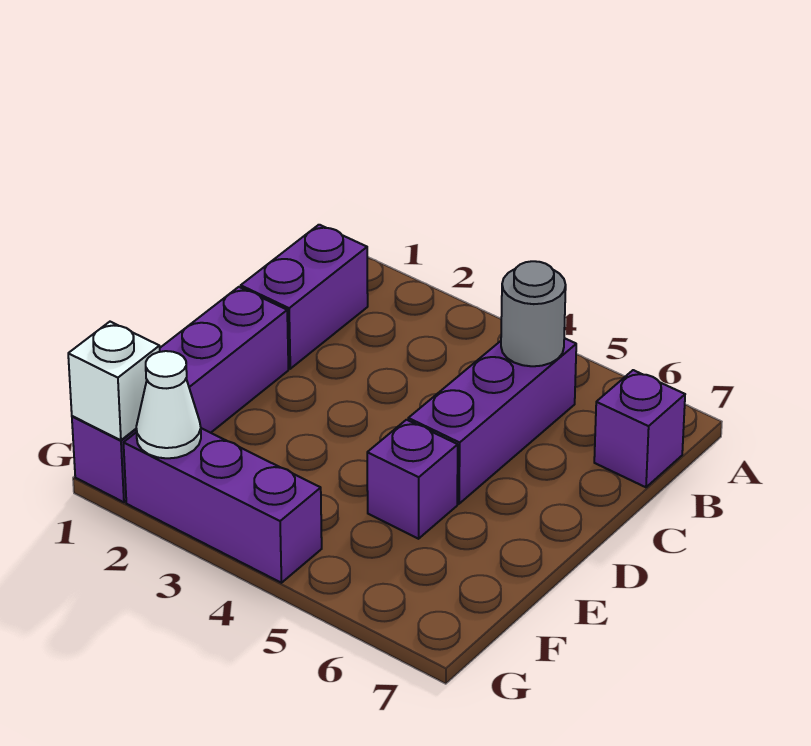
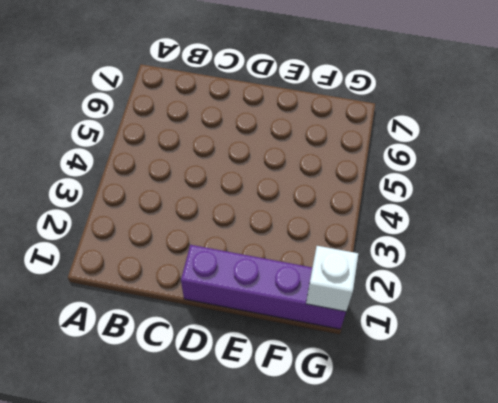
none -> purple brick B1:C1 level 1
none -> purple brick B5:D5 level 1

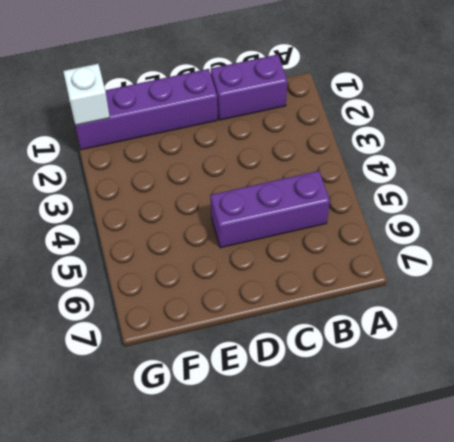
none -> purple brick B7 level 1
none -> purple brick E5 level 1

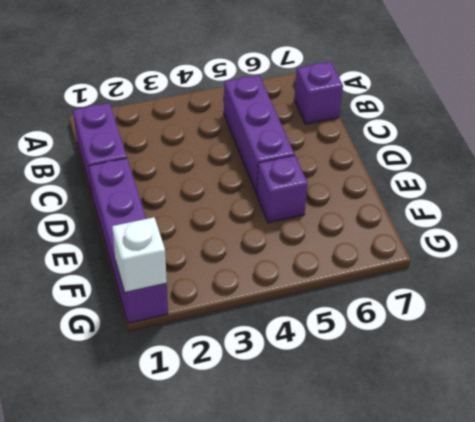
none -> purple brick G2:G4 level 1
none -> grey round brick B5 level 2

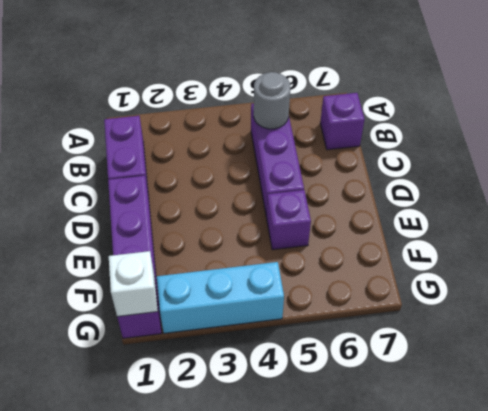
cyan brick G2:G4 level 1 -> purple brick G2:G4 level 1
none -> white cone G2 level 2

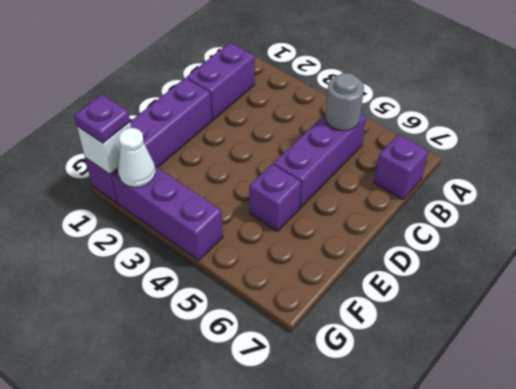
purple plate G1 level 3 -> none

